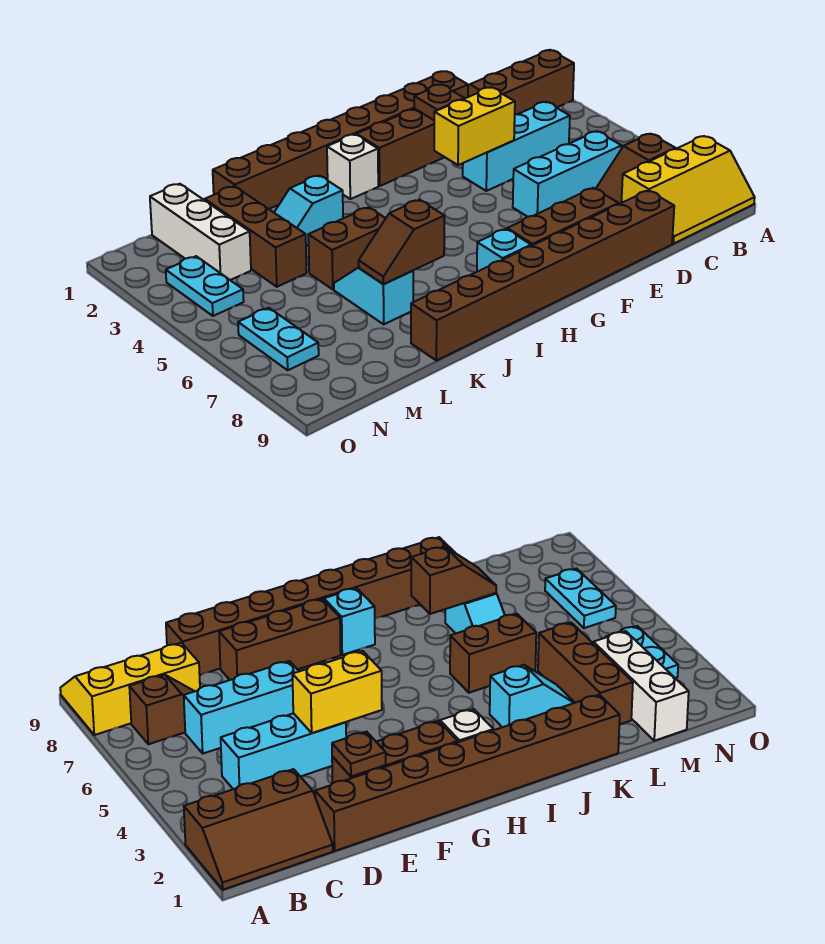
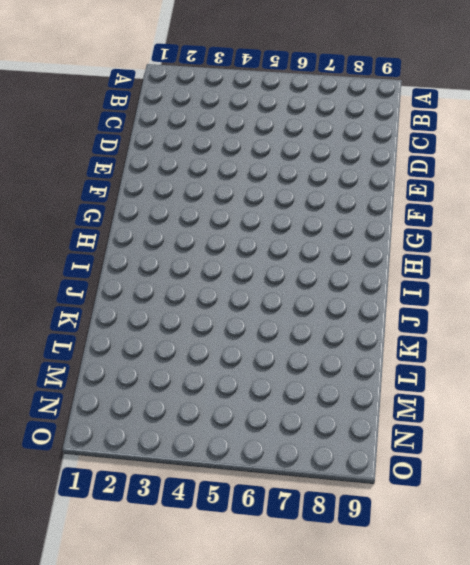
none -> brown slope A1:C2 level 1 top 2
none -> yellow slope A8:C9 level 1 top 8
none -> brown slope B7:C7 level 1 top B

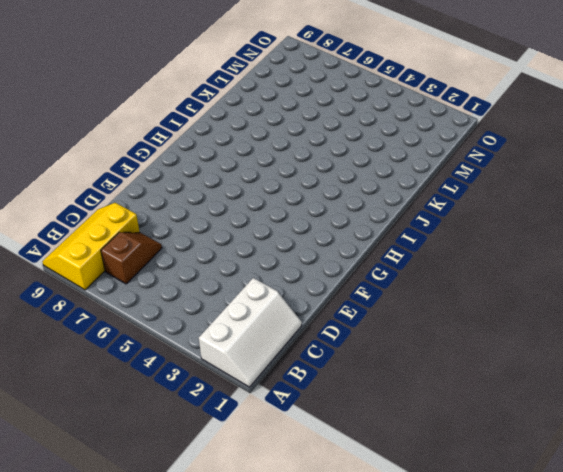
white slope A1:C2 level 1 top 2 -> brown slope A1:C2 level 1 top 2
none -> cyan brick C4:E4 level 1
none -> cyan brick C6:E6 level 1
none -> brown brick D1:K1 level 1

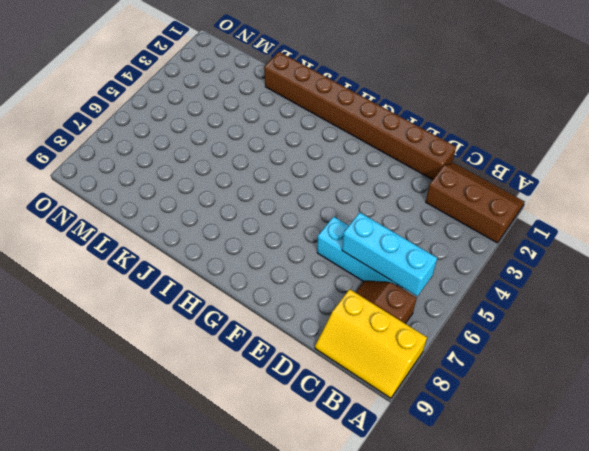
cyan brick B6:D6 level 2 -> cyan brick C4:E4 level 1
none -> brown brick D9:K9 level 1
none -> brown brick E2:G2 level 1
none -> brown brick E8:G8 level 1

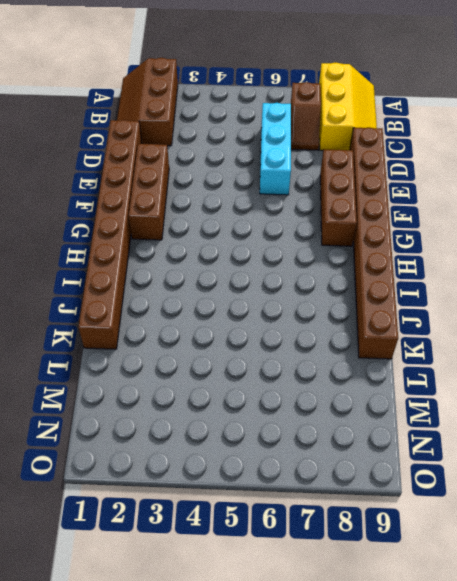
none -> cyan brick C4:E4 level 1
none -> white brick H2 level 1
none -> cyan brick H8 level 1

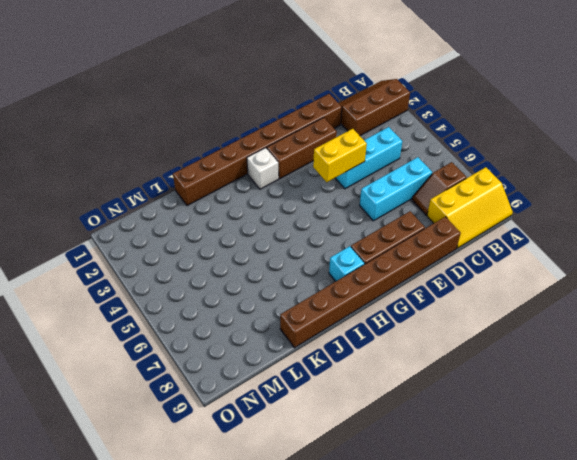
none -> cyan slope J3:K3 level 1 top J
none -> brown brick J5:K5 level 1
none -> cyan slope K6:K7 level 1 top 7

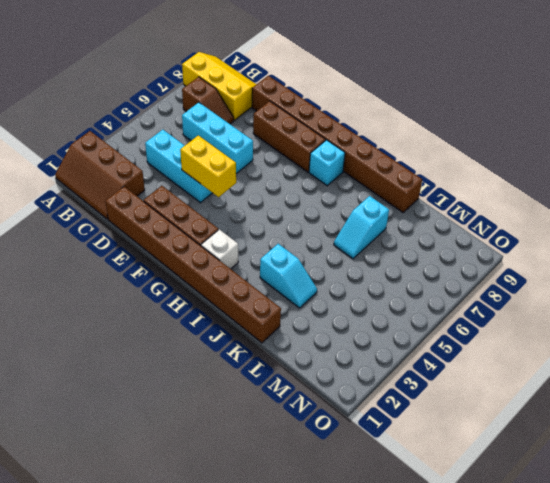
none -> brown brick J5:K5 level 1
none -> brown brick L2:L4 level 1
none -> white brick M1:M3 level 1

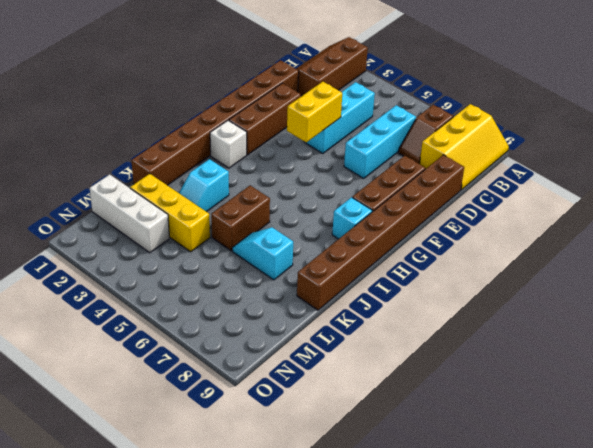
yellow brick L2:L4 level 1 -> brown brick L2:L4 level 1
none -> cyan plate N3:N4 level 1
none -> cyan plate N6:N7 level 1
none -> brown plate E2 level 2

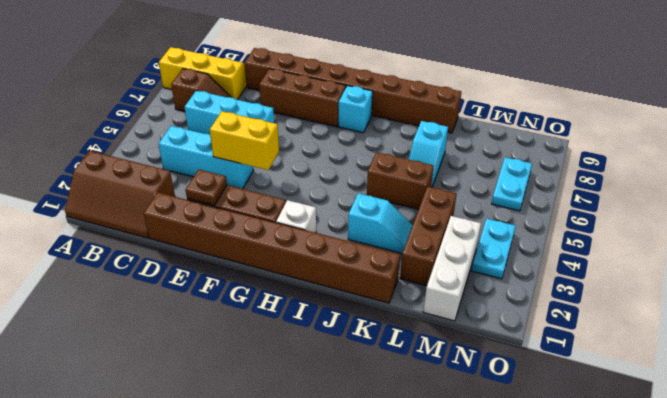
none -> brown slope J7:K7 level 2 top J

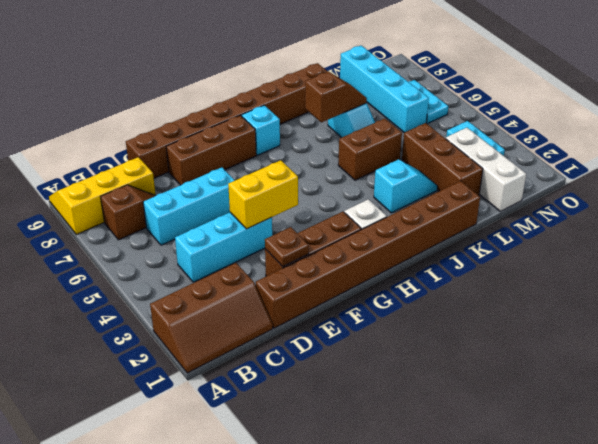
cyan brick M6:M9 level 1 -> none

